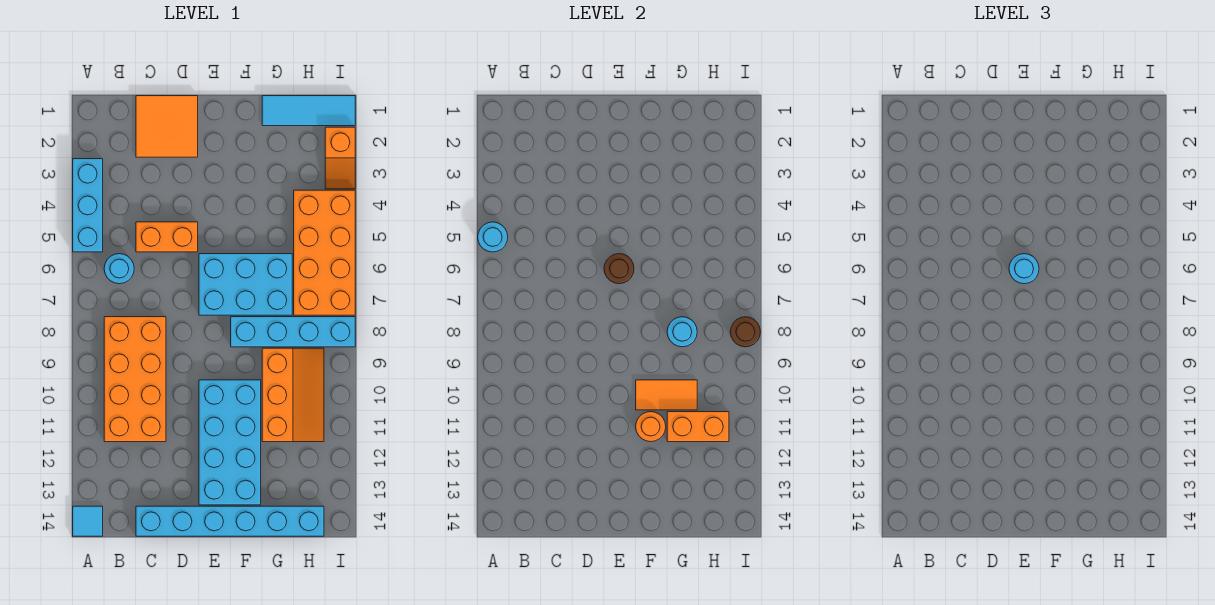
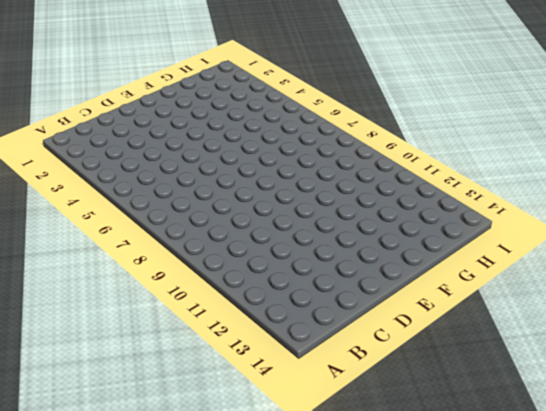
none -> cyan brick A3:A5 level 1
none -> cyan tile A14 level 1
none -> cyan round brick B6 level 1

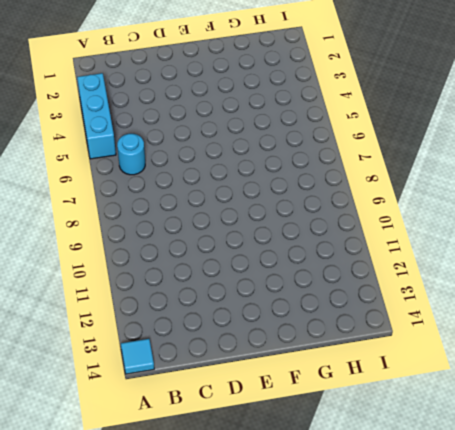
none -> orange brick B8:C11 level 1
none -> orange tile C1:D2 level 1
none -> orange brick C5:D5 level 1

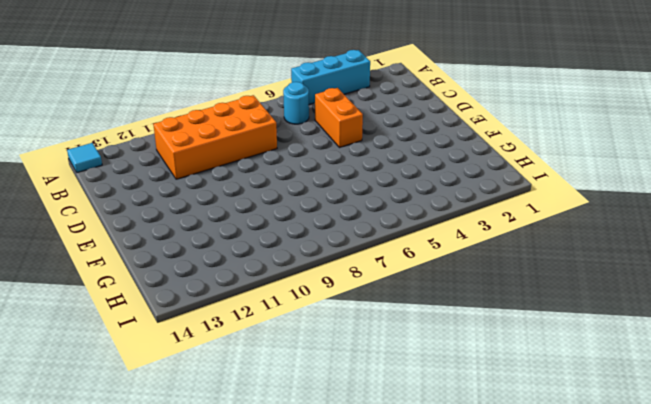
none -> orange tile C1:D2 level 1
none -> cyan brick C14:H14 level 1
none -> cyan brick E6:G7 level 1

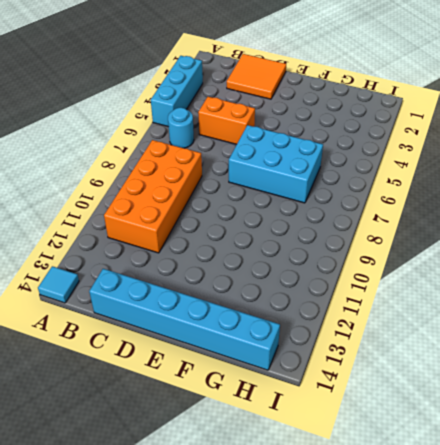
none -> cyan brick E10:F13 level 1
none -> cyan brick F8:I8 level 1
none -> cyan tile G1:I1 level 1

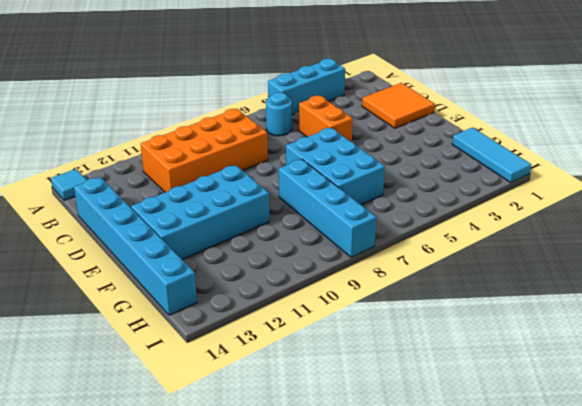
none -> orange slope G9:H11 level 1 top G
none -> orange brick H4:I7 level 1
none -> orange slope I2:I3 level 1 top 2

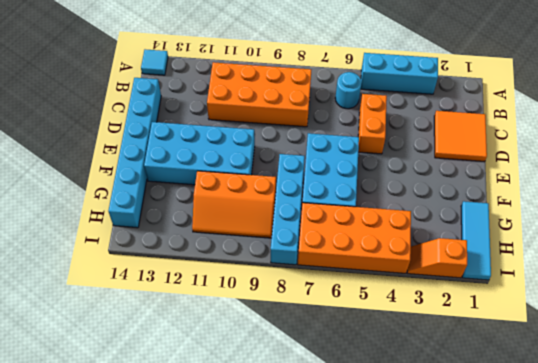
none -> cyan round brick A5 level 2
none -> brown round brick E6 level 2
none -> orange tile F10:G10 level 2

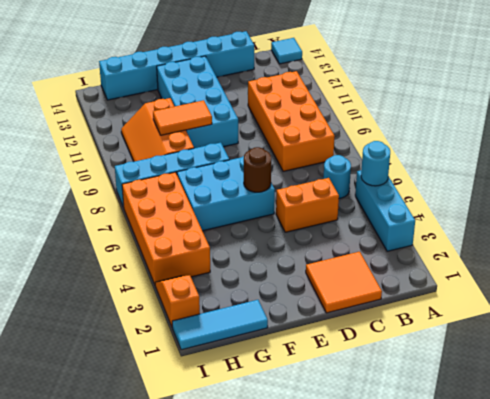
none -> orange round brick F11 level 2
none -> cyan round brick G8 level 2
none -> orange brick G11:H11 level 2

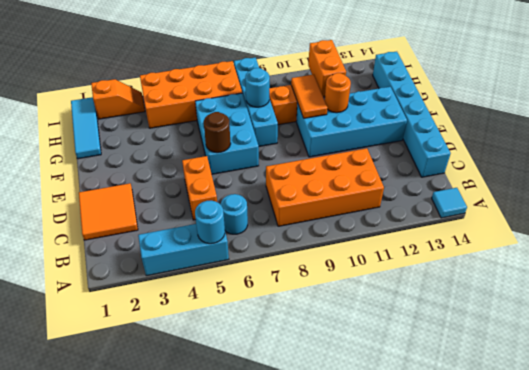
none -> brown round brick I8 level 2
none -> cyan round brick E6 level 3

